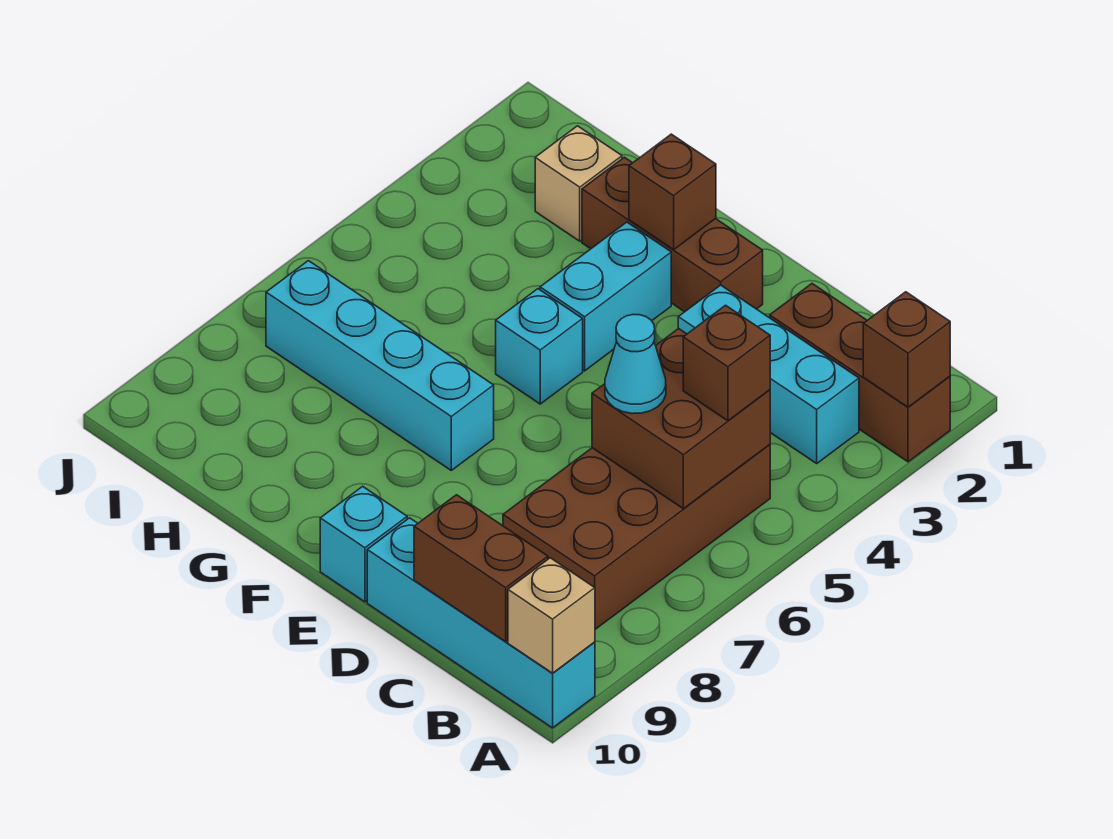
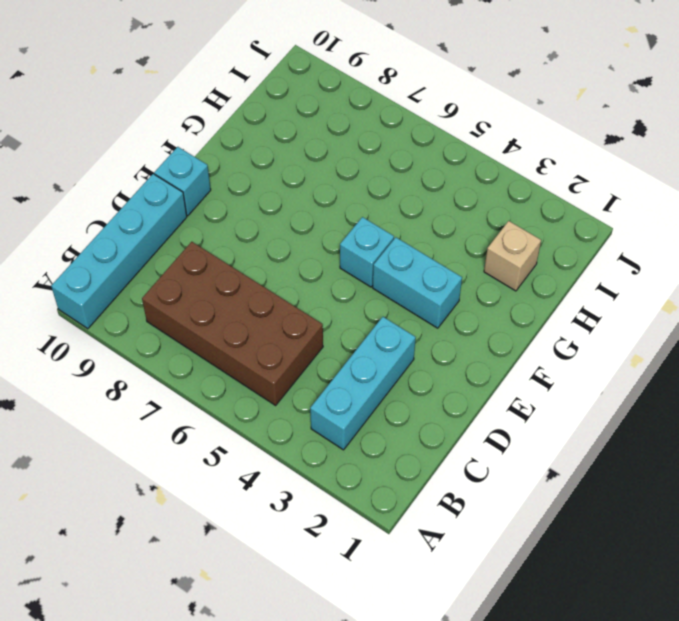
none -> brown brick A2:C2 level 1
none -> brown brick E2:G2 level 1
none -> cyan brick F7:I7 level 1

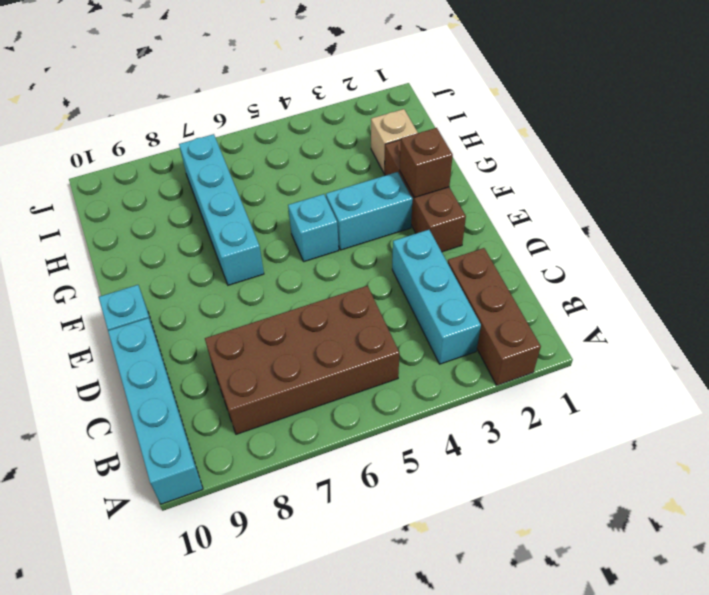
none -> brown brick A2 level 2
none -> tan brick A10 level 2
none -> brown brick B5:C6 level 2

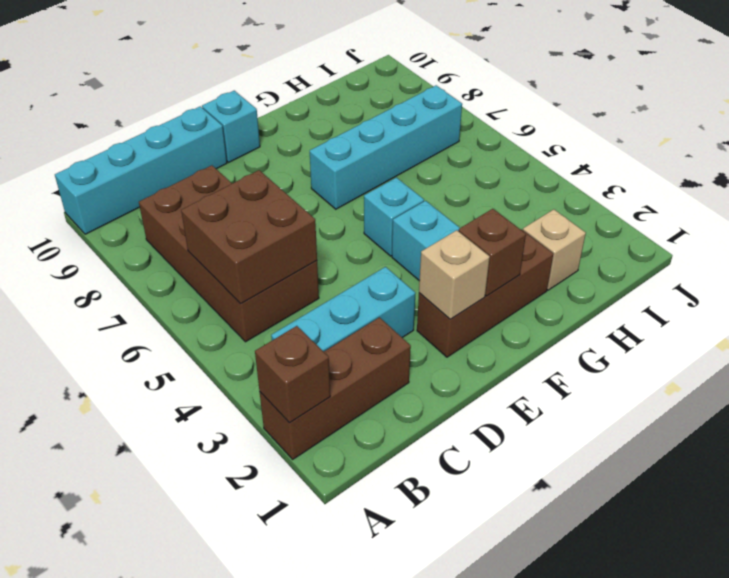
tan brick E2 level 2 -> tan brick A10 level 2
none -> brown brick B10:C10 level 2
none -> brown brick B5 level 3
none -> cyan cone C6 level 3

